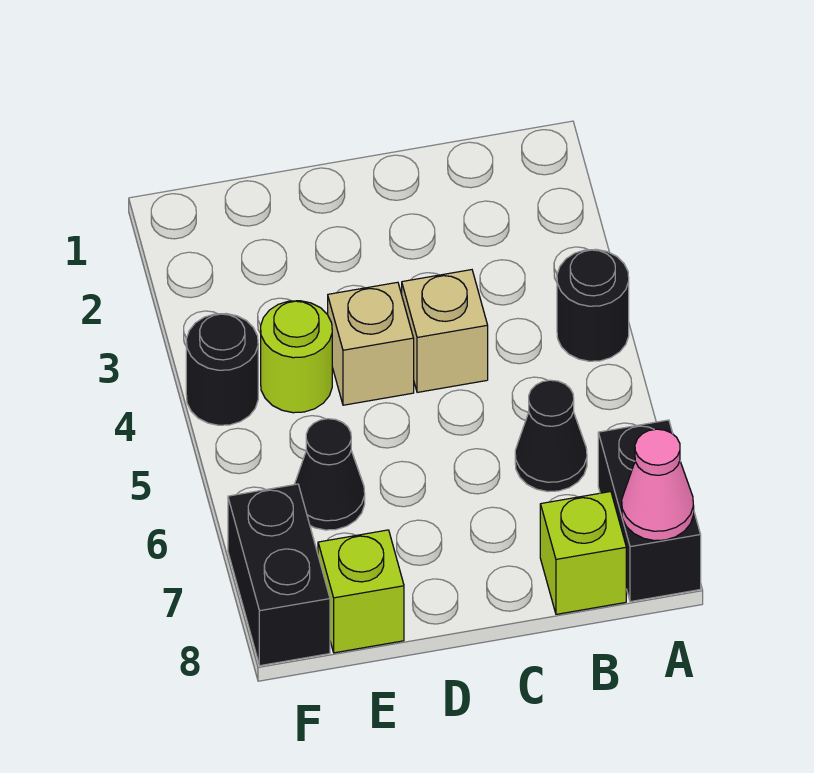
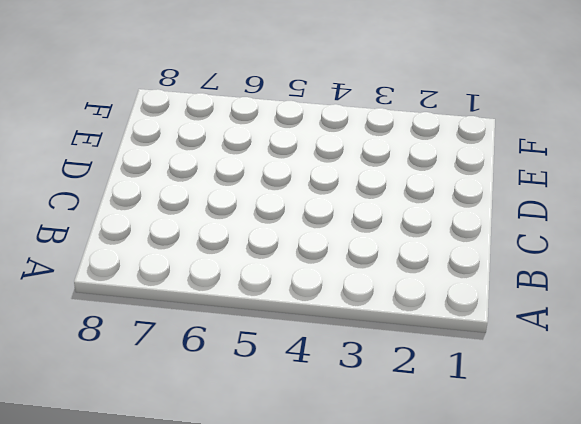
none -> black round brick A4 level 1
none -> black brick A7:A8 level 1
none -> black cone B6 level 1

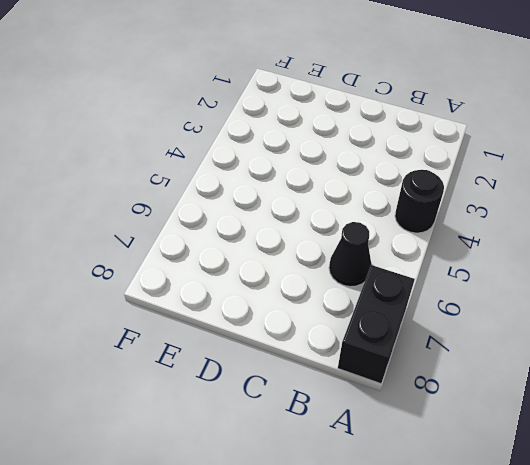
none -> lime brick B8 level 1
none -> tan brick C4 level 1
none -> tan brick D4 level 1

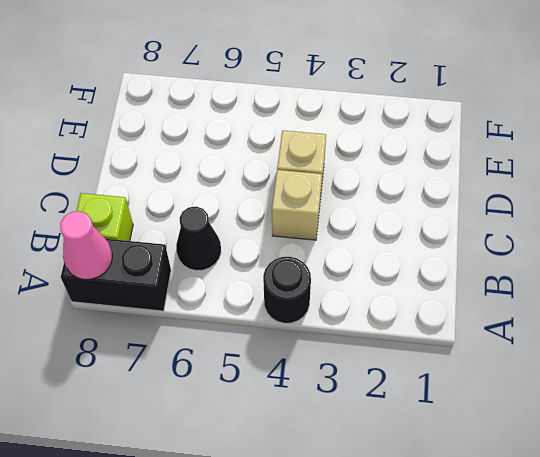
none -> lime round brick E4 level 1
none -> black cone E6 level 1
none -> lime brick E8 level 1

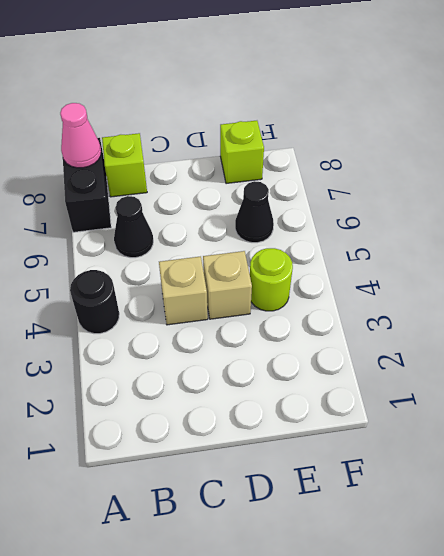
none -> black round brick F4 level 1
none -> black brick F7:F8 level 1

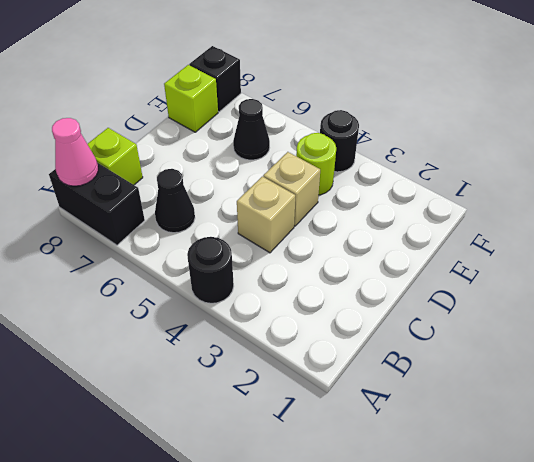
black brick F8 level 1 -> black brick F7:F8 level 1

